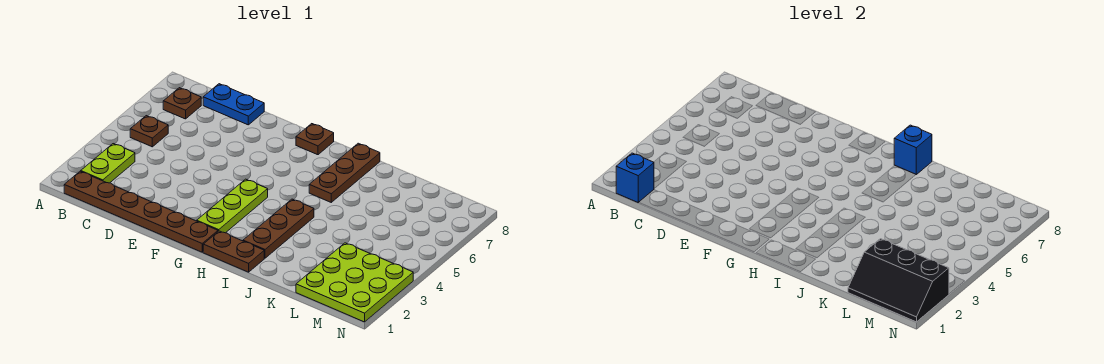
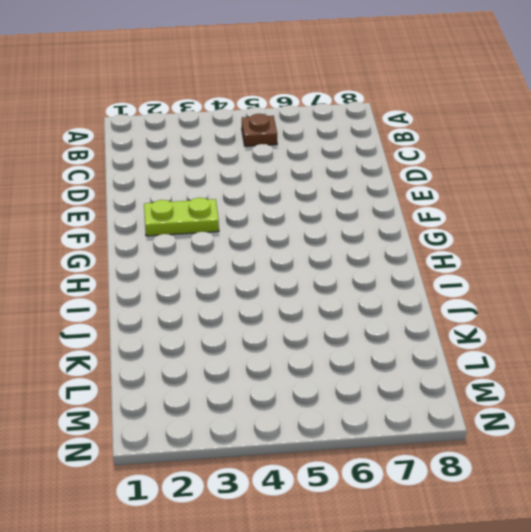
lime plate F2:F3 level 1 -> lime plate B2:B3 level 1
none -> brown plate B1:G1 level 1
none -> brown plate B7 level 1
none -> blue plate C8:D8 level 1

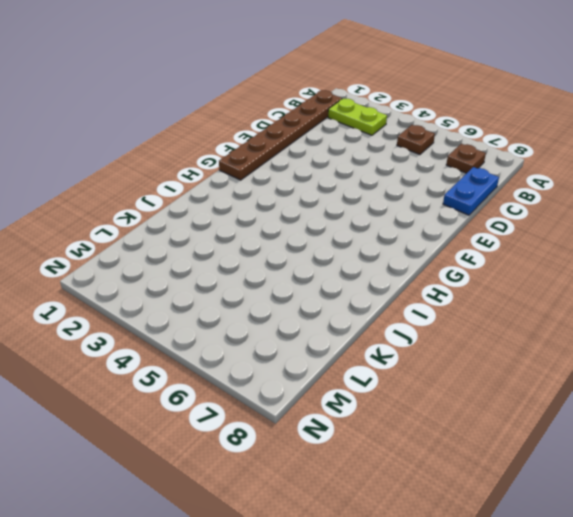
none -> lime plate G2:G4 level 1
none -> brown plate G8 level 1
none -> brown plate H1:I1 level 1

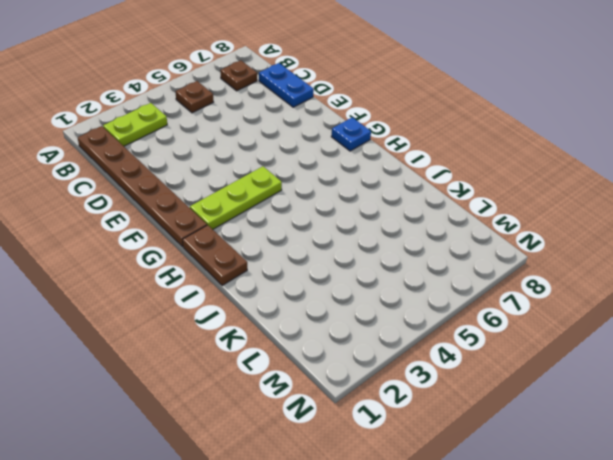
blue plate G8 level 1 -> brown plate G8 level 1
none -> brown plate I2:I4 level 1
none -> brown plate I6:I8 level 1
none -> lime plate L1:N3 level 1

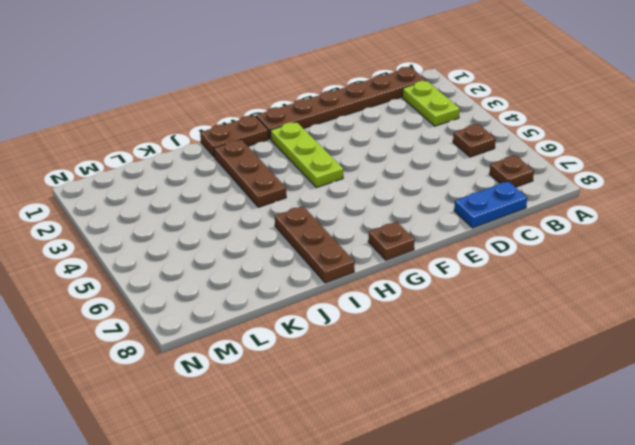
none -> lime plate L1:N3 level 1
none -> blue brick B1 level 2
none -> blue brick I8 level 2

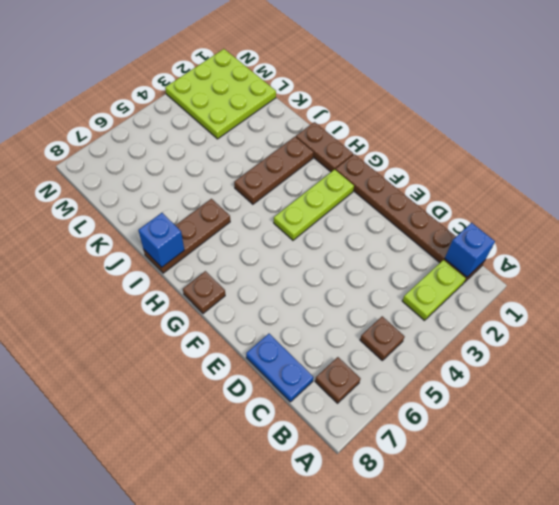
none -> black slope L1:N2 level 2 top 2

